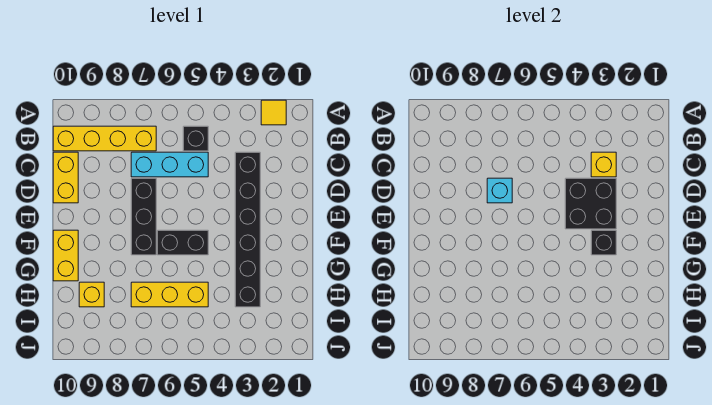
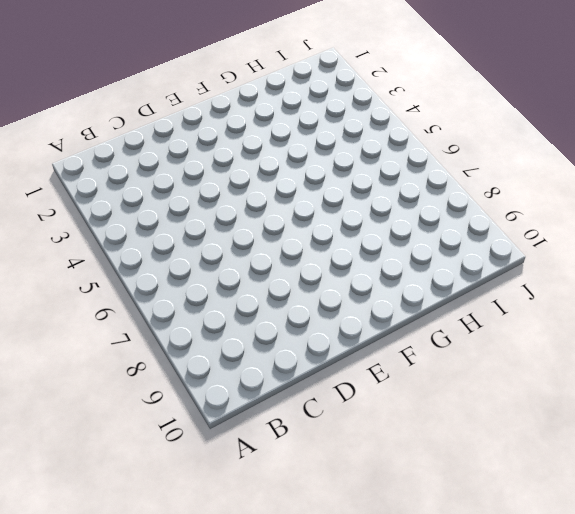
none -> yellow tile A2 level 1
none -> black brick B5 level 1
none -> yellow brick B7:B10 level 1

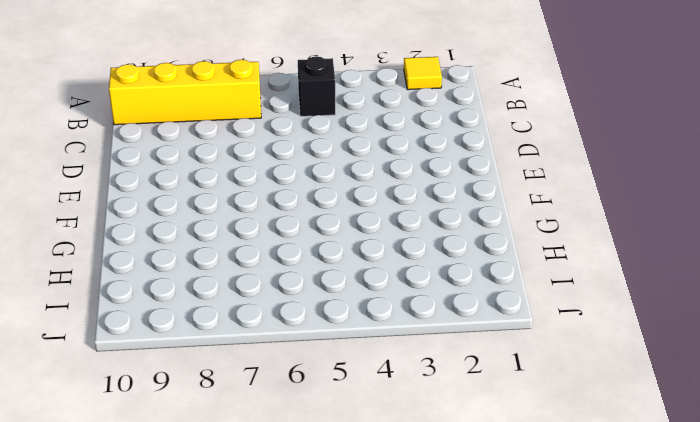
none -> black brick C3:H3 level 1
none -> cyan brick C5:C7 level 1
none -> yellow brick C10:D10 level 1

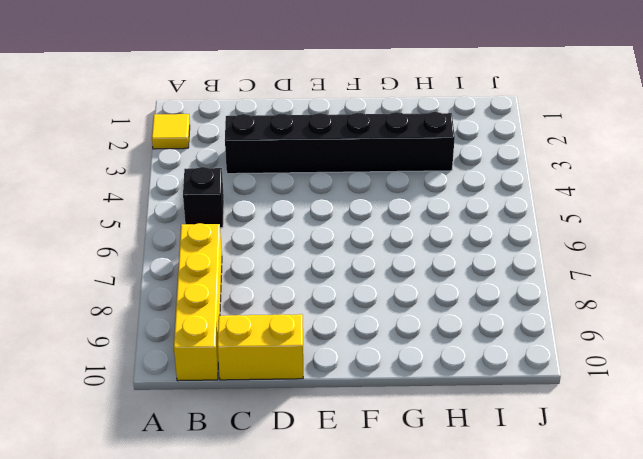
none -> cyan brick C5:C7 level 1
none -> black brick D7:F7 level 1
none -> black brick F5:F6 level 1

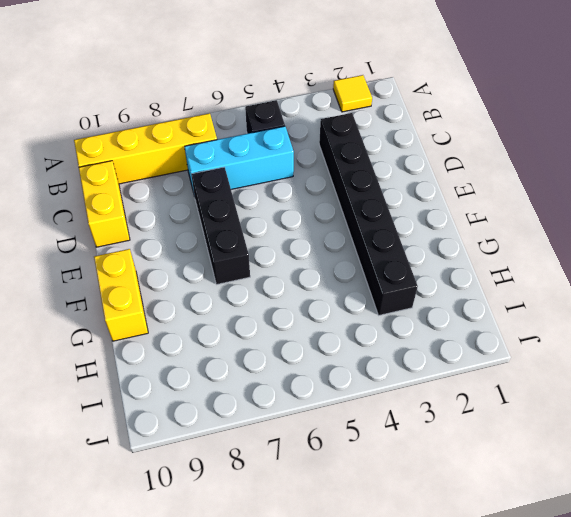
none -> black brick F5:F6 level 1
none -> yellow brick H5:H7 level 1
none -> yellow brick H9 level 1

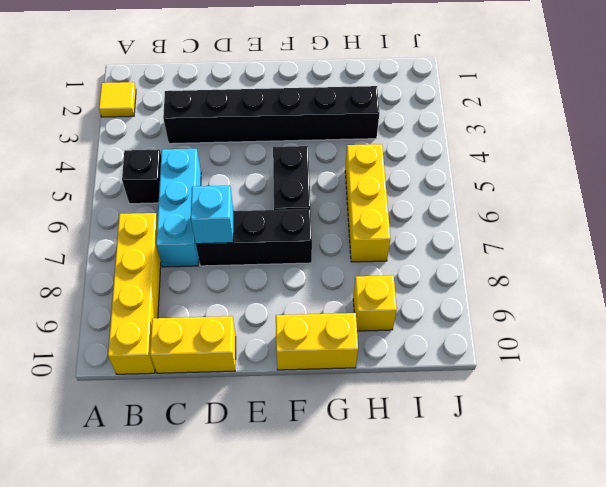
none -> yellow brick C3 level 2
none -> black brick D3:E4 level 2
none -> black brick F3 level 2

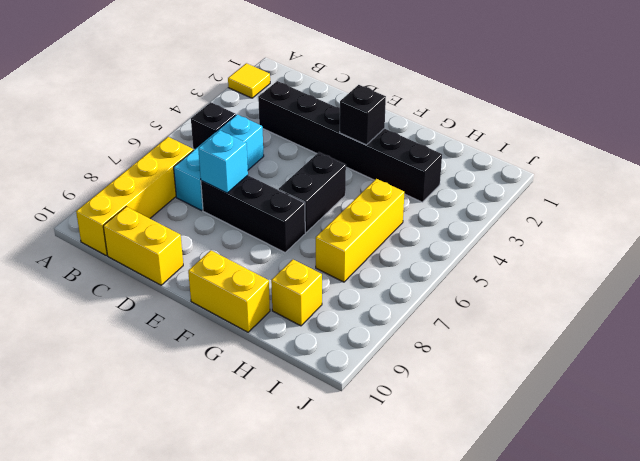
none -> yellow brick C3 level 2
none -> black brick D3:E4 level 2

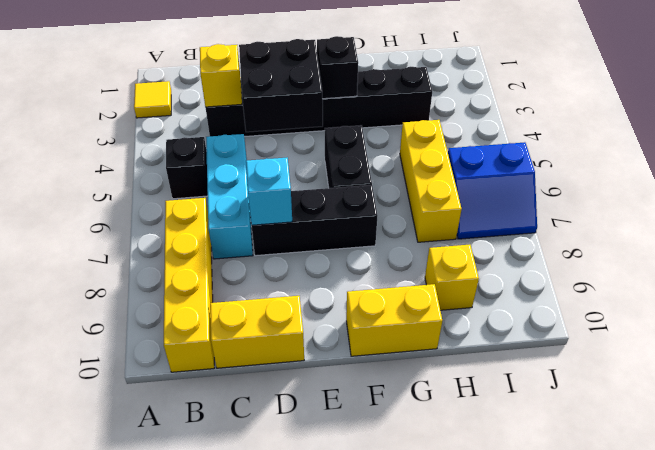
blue slope I6:J7 level 1 top 6 -> none

